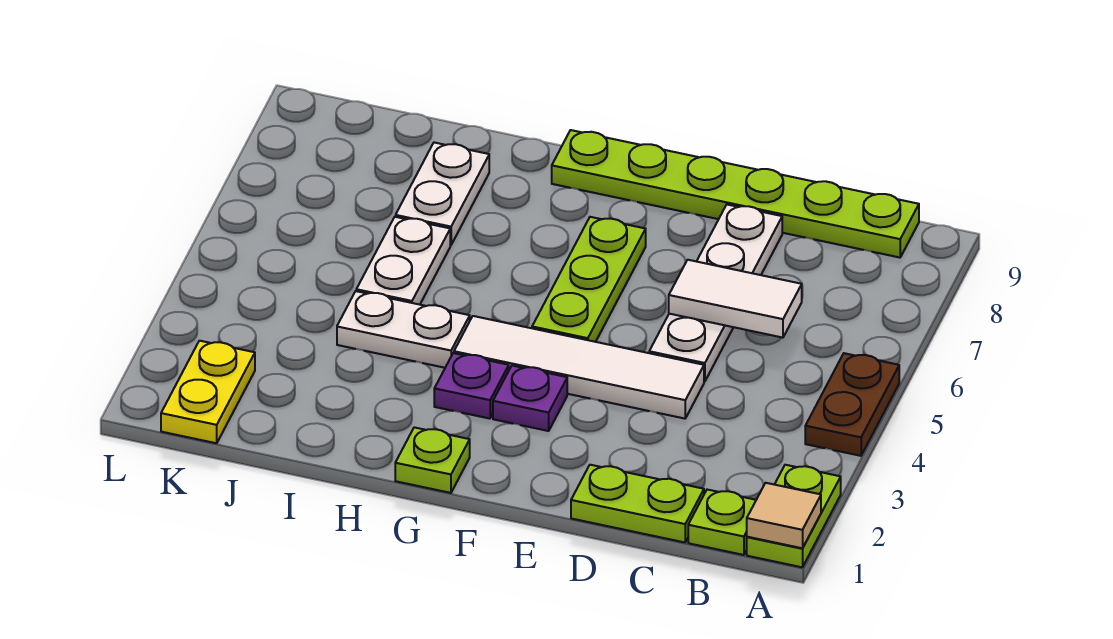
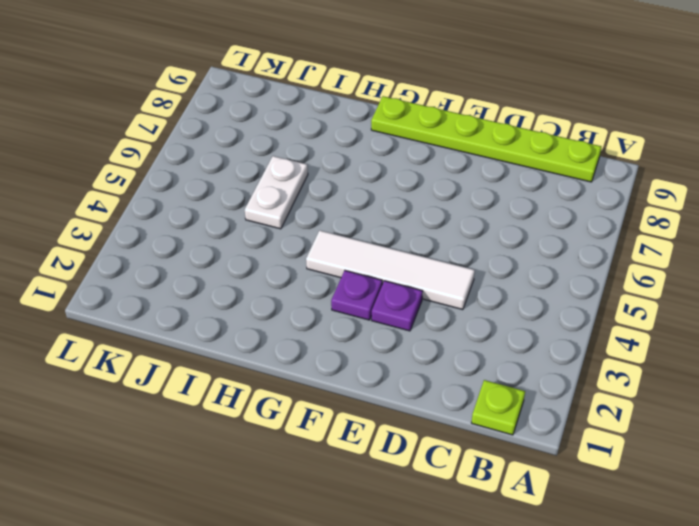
purple plate E3 level 1 -> purple plate G3 level 1
none -> lime plate A1:A2 level 1
none -> brown plate A4:A5 level 1
none -> lime plate C1:D1 level 1

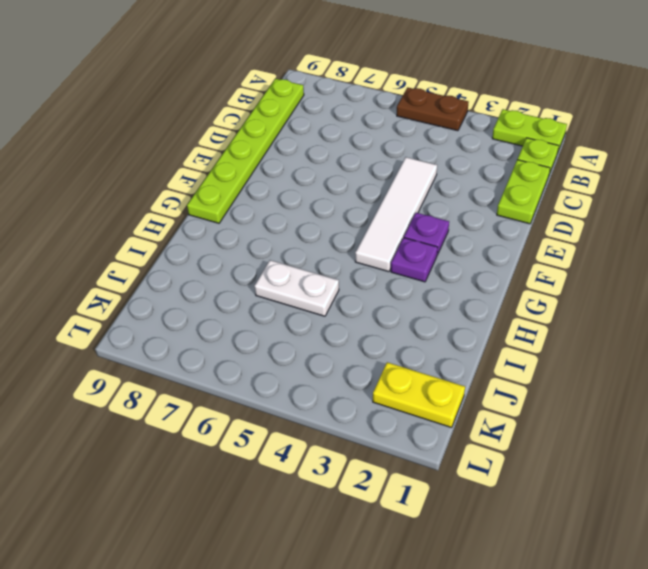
none -> white plate D5:D8 level 1
none -> lime plate F5:F7 level 1
none -> lime plate G1 level 1

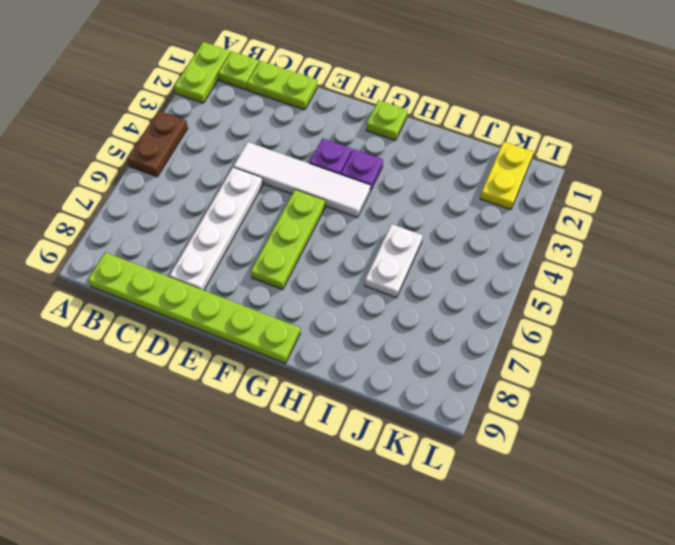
none -> white plate H4:I4 level 1
none -> white plate I7:I8 level 1
none -> tan tile A1 level 2

